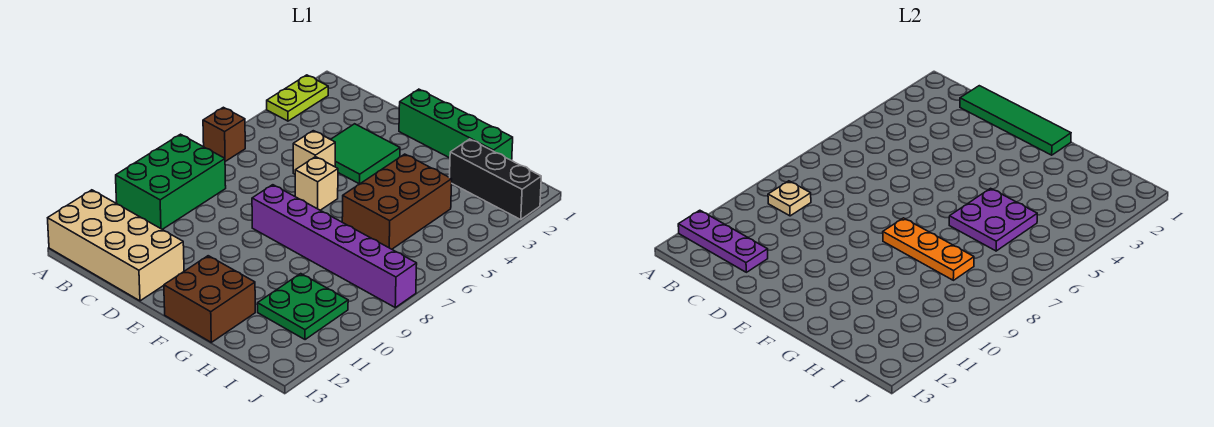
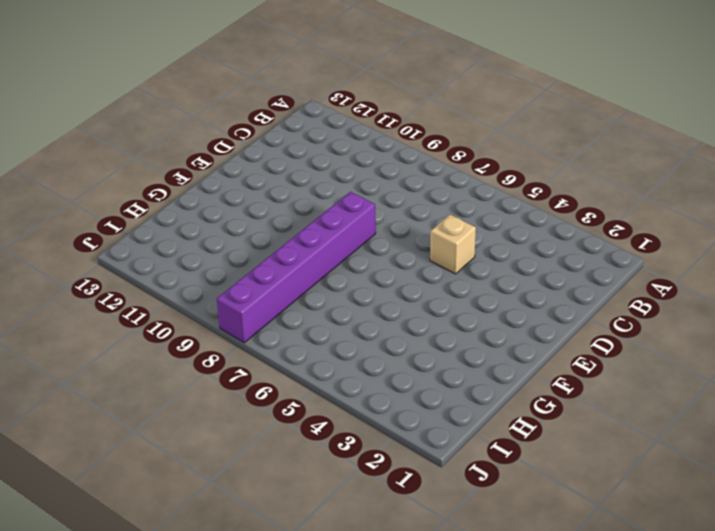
none -> lime plate A2:A3 level 1
none -> brown brick A6 level 1
none -> green brick A8:B10 level 1

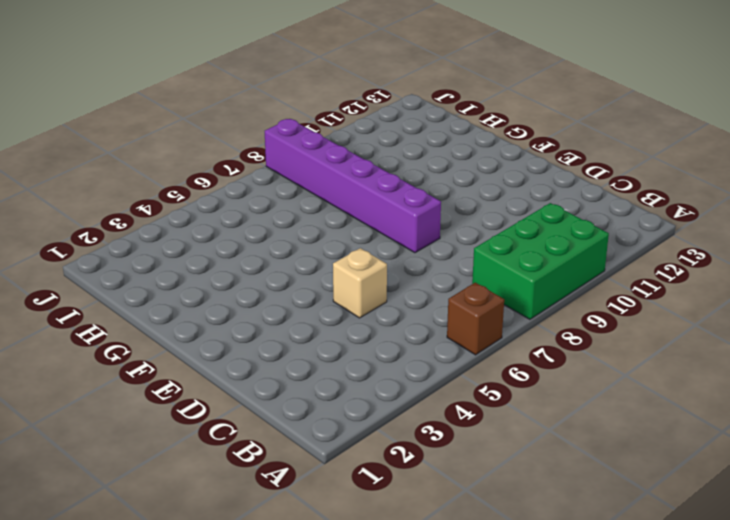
none -> lime plate A2:A3 level 1
none -> tan brick A12:D13 level 1
none -> green tile D3:E4 level 1

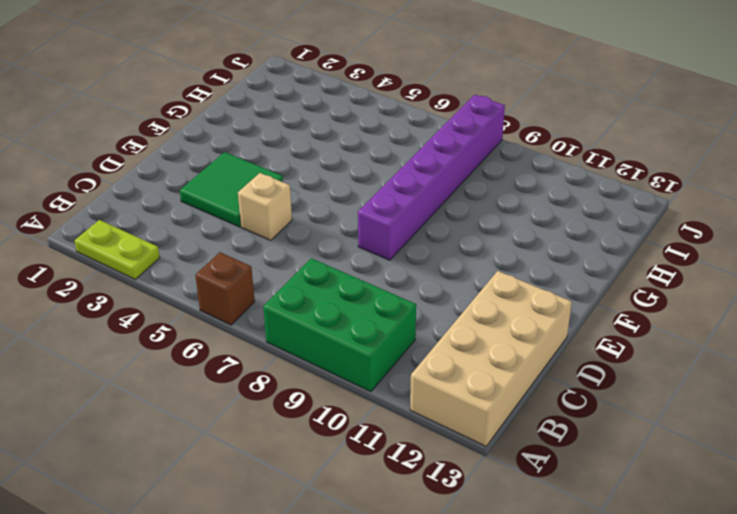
none -> green brick E1:H1 level 1
none -> tan brick E6 level 1
none -> brown brick F12:G13 level 1

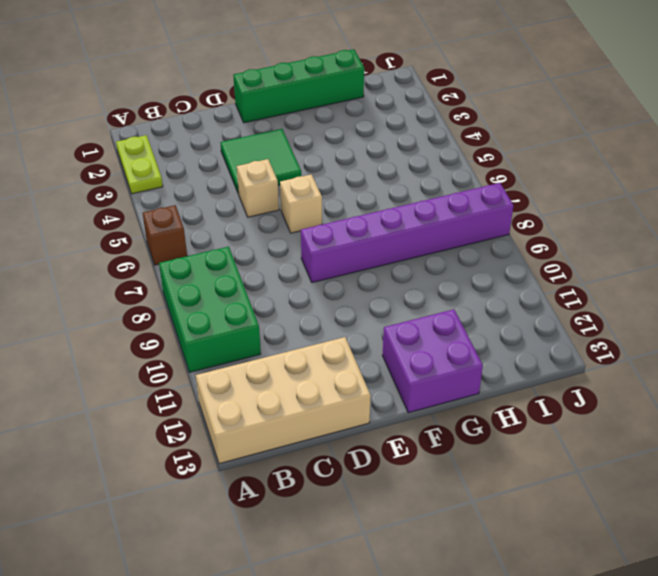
purple brick F12:G13 level 1 -> brown brick F12:G13 level 1
none -> brown brick G4:H6 level 1
none -> black brick H2:J2 level 1
none -> green plate H10:I11 level 1

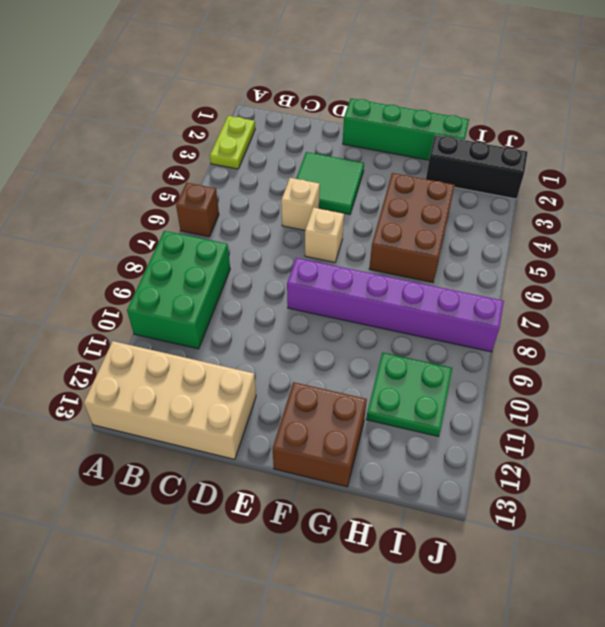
none -> purple plate A12:C12 level 2
none -> tan plate B9 level 2
none -> green tile C1:F1 level 2

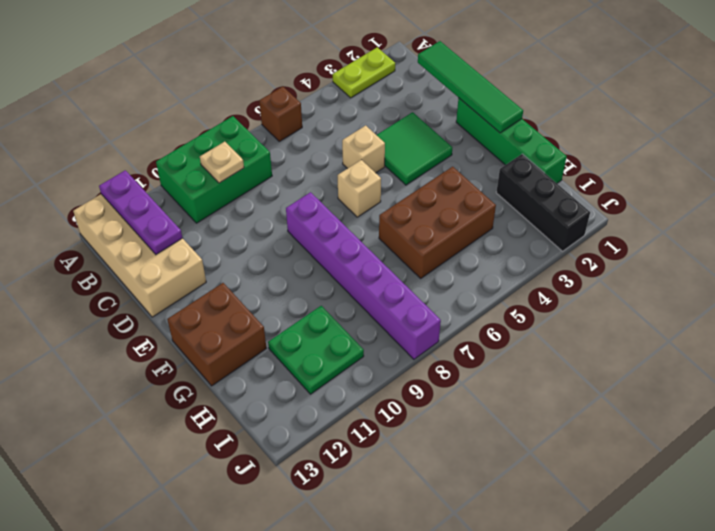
none -> orange plate F8:H8 level 2
none -> purple plate G5:H6 level 2

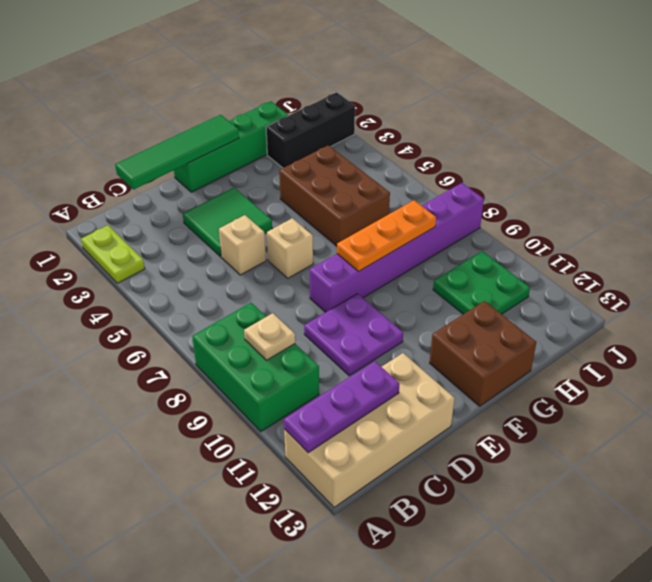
purple plate D9:E10 level 1 -> purple plate G5:H6 level 2
none -> brown brick A6 level 1

